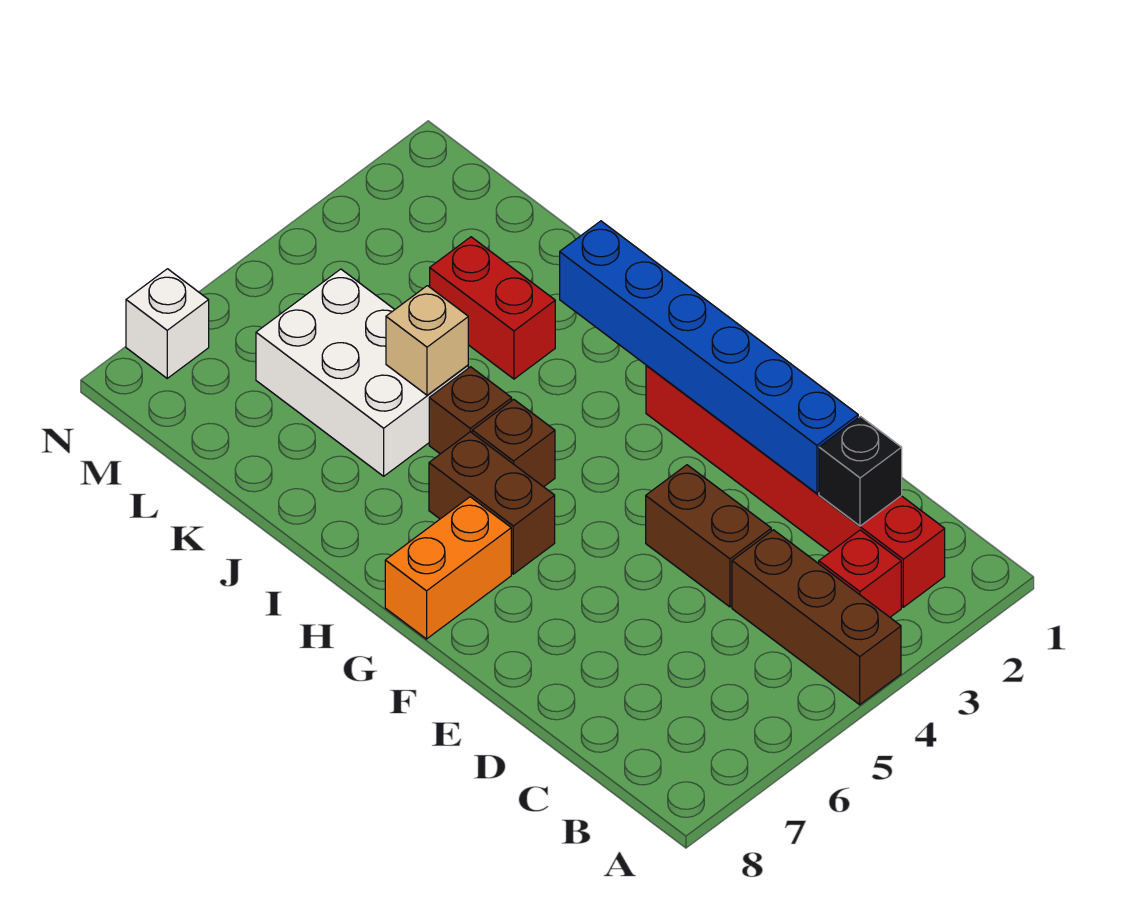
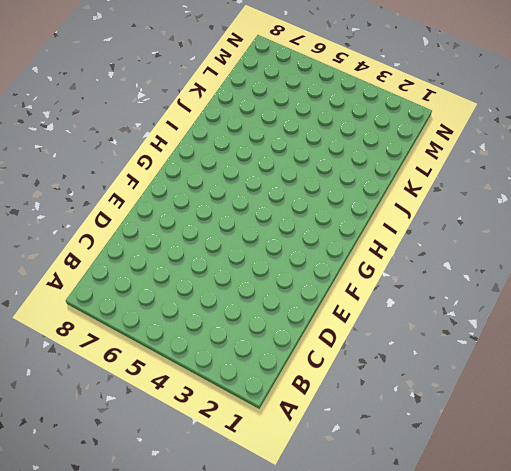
none -> brown brick A4:C4 level 1
none -> red brick B2:G2 level 1
none -> red brick B3 level 1

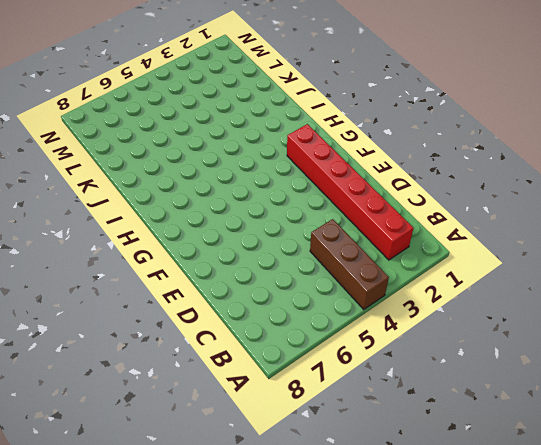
none -> red brick B3 level 1
none -> brown brick D4:E4 level 1
none -> brown brick G6:H6 level 1

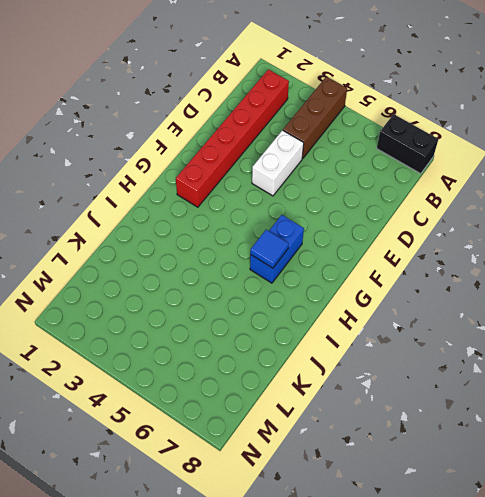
black brick A7:A8 level 1 -> none
white brick D4:E4 level 1 -> brown brick D4:E4 level 1
blue brick G6:H6 level 1 -> brown brick G6:H6 level 1
blue tile H6 level 2 -> none
none -> red brick B3 level 1
none -> orange brick G7:G8 level 1
none -> brown brick H5 level 1

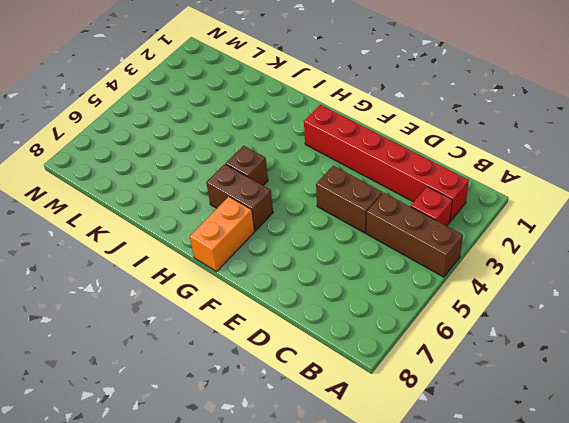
none -> brown brick I5 level 1
none -> red brick J3:K3 level 1
none -> white brick J5:L6 level 1

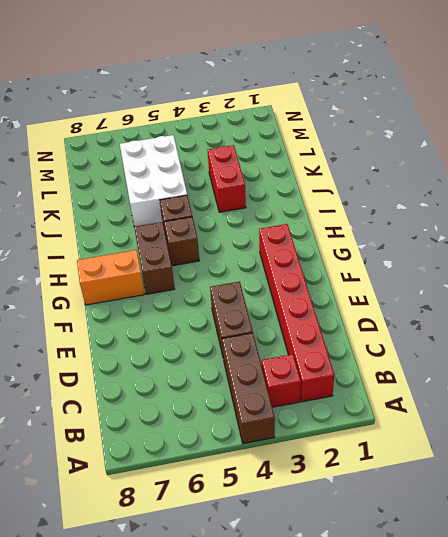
none -> white brick N7 level 1
none -> black brick C2 level 2
none -> blue brick D2:I2 level 2

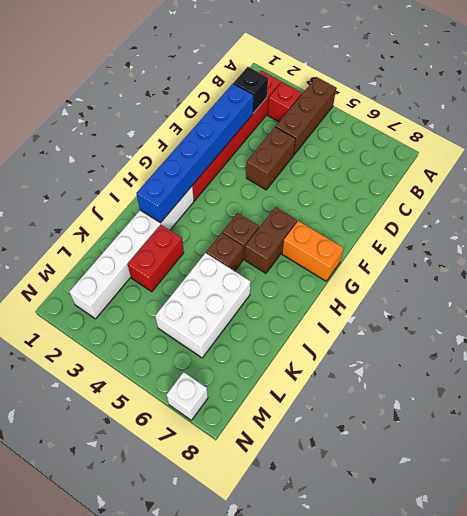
white brick H2:M2 level 1 -> none
none -> tan brick J5 level 2

